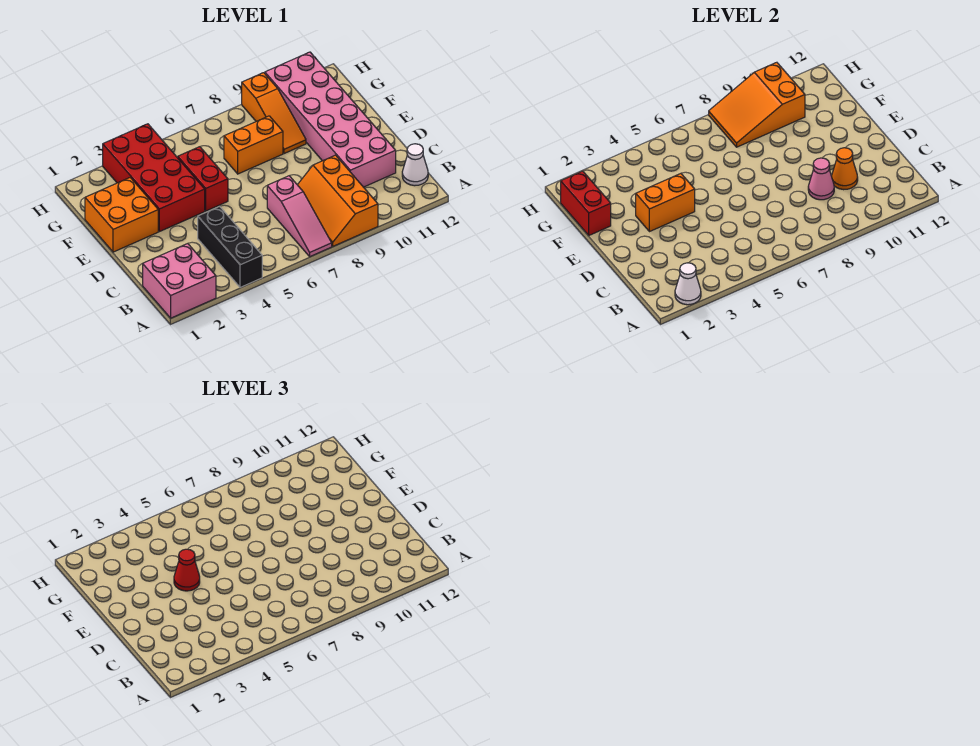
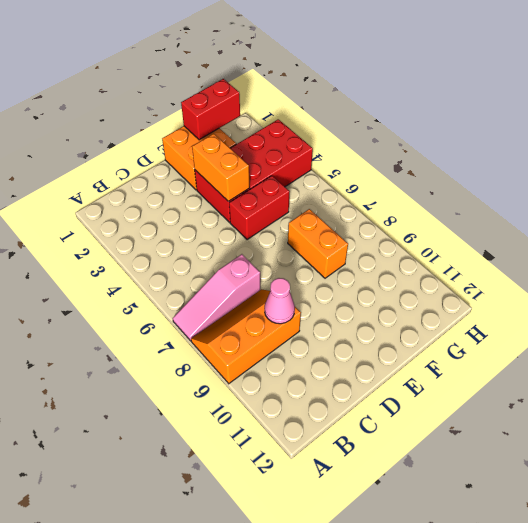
none -> pink brick A1:B2 level 1
none -> black brick A4:C4 level 1
none -> white cone B12 level 1

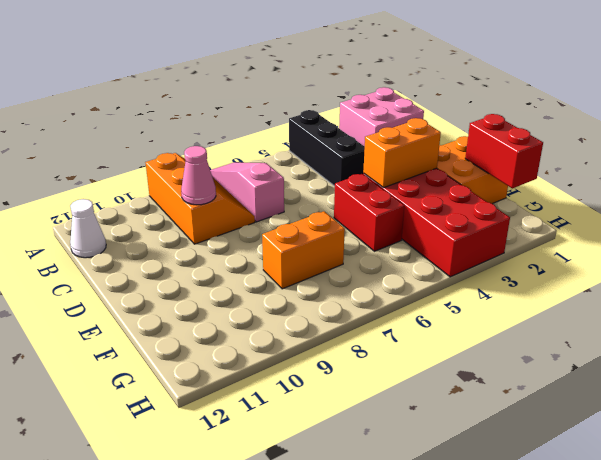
none -> pink brick C10:H11 level 1
none -> orange slope F9:H9 level 1 top H
none -> white cone A2 level 2

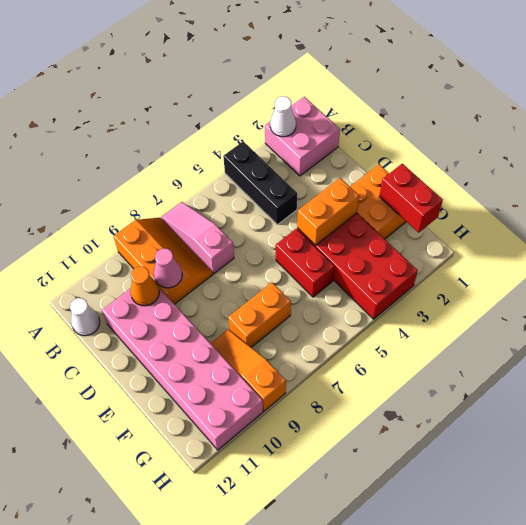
none -> orange slope G8:H10 level 2 top 10
none -> red cone E4 level 3

